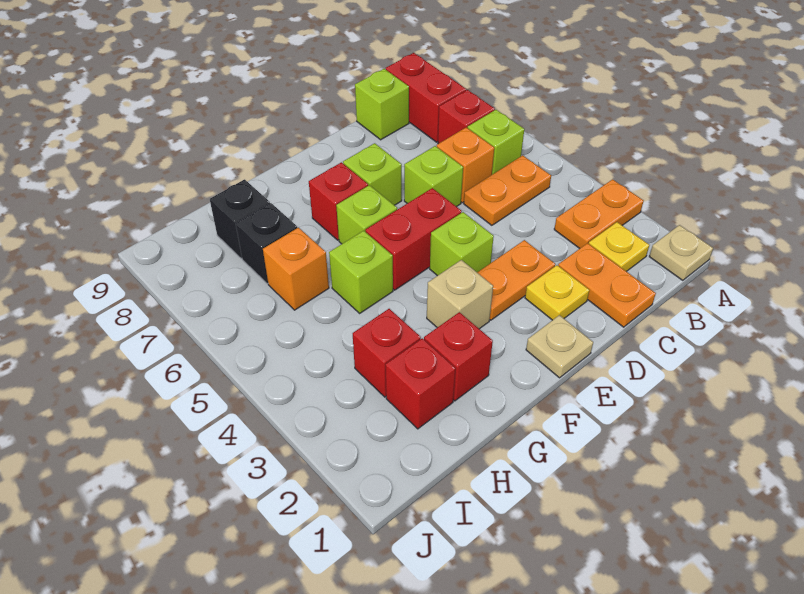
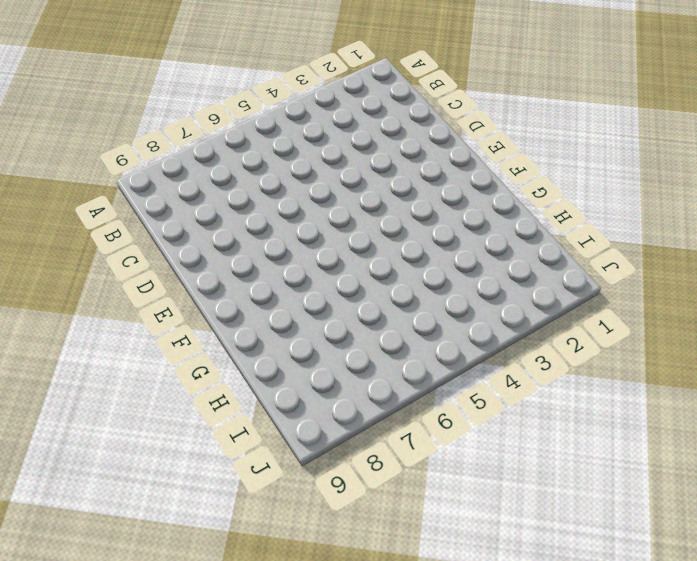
none -> tan plate A1 level 1
none -> orange plate A3:B3 level 1
none -> yellow plate B2 level 1

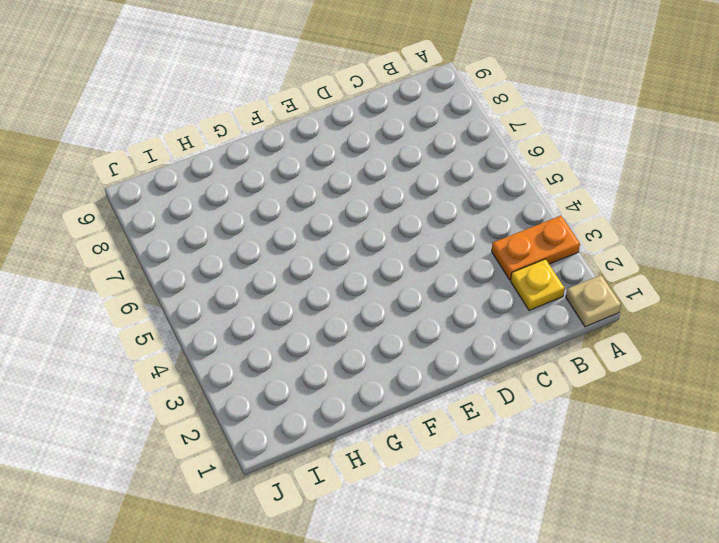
none -> orange plate B5:C5 level 1
none -> lime brick B6 level 1
none -> red brick B7 level 1

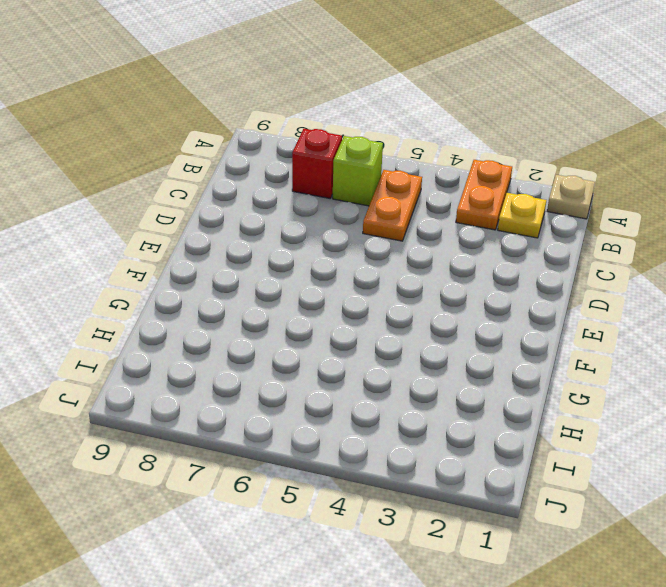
none -> red brick B8:B9 level 1
none -> orange plate C1:C2 level 1
none -> orange brick C6 level 1

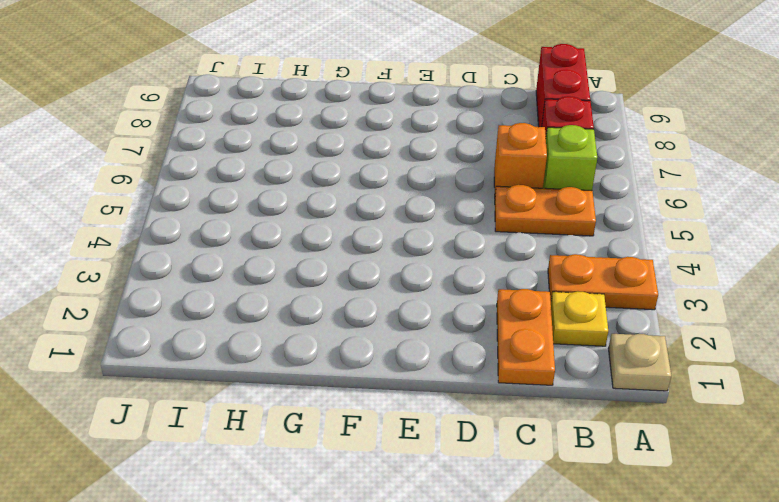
none -> lime brick C9 level 1
none -> yellow plate D2 level 1
none -> orange plate D3:E3 level 1

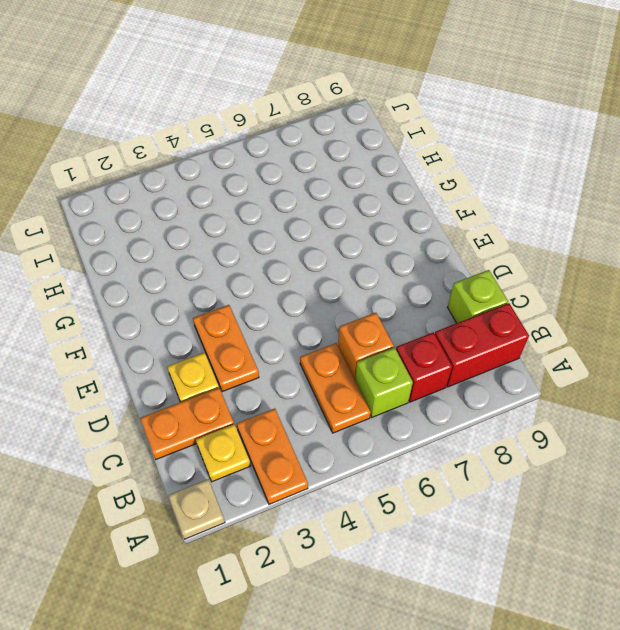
none -> lime brick D6 level 1
none -> tan plate E1 level 1
none -> lime brick E4 level 1

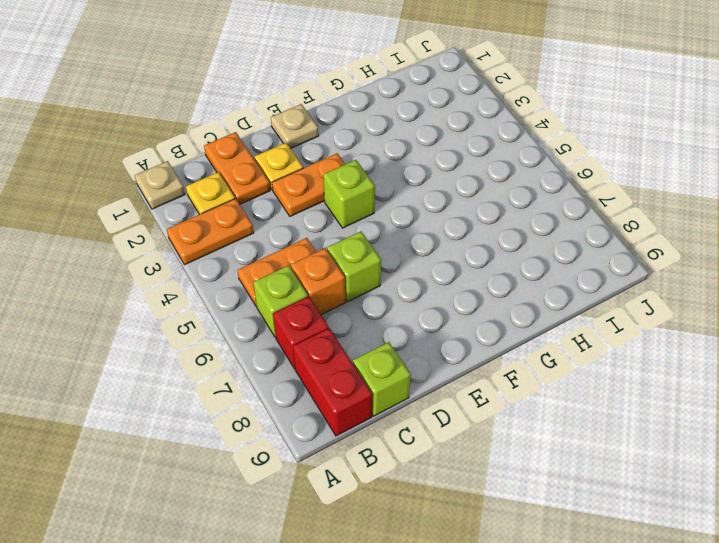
none -> red brick E5:F5 level 1
none -> lime brick E7 level 1
none -> tan brick F3 level 1

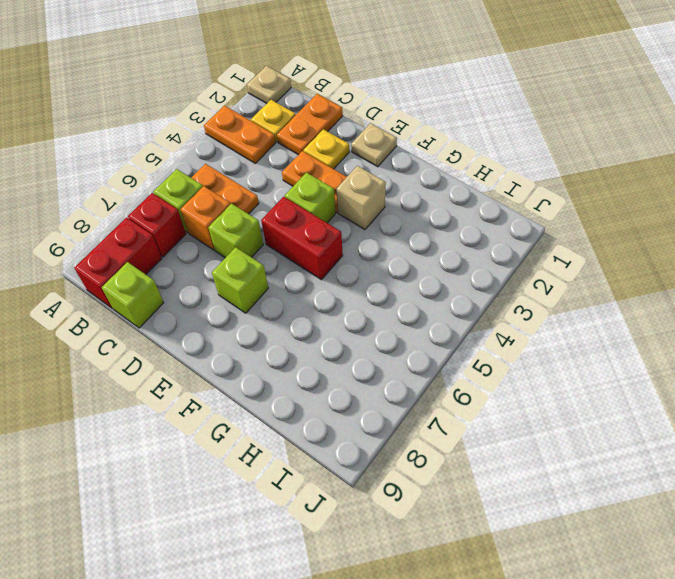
none -> lime brick F6 level 1
none -> red brick F7 level 1
none -> red brick G2 level 1

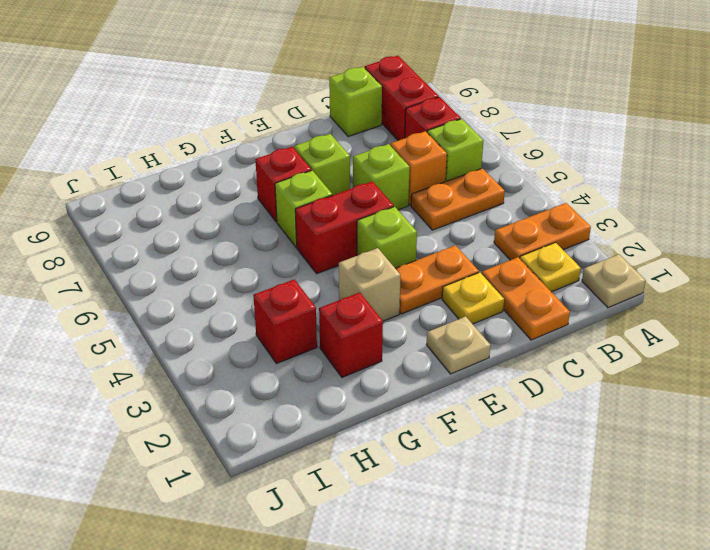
none -> lime brick G5 level 1
none -> red brick H2 level 1
none -> orange brick H6 level 1

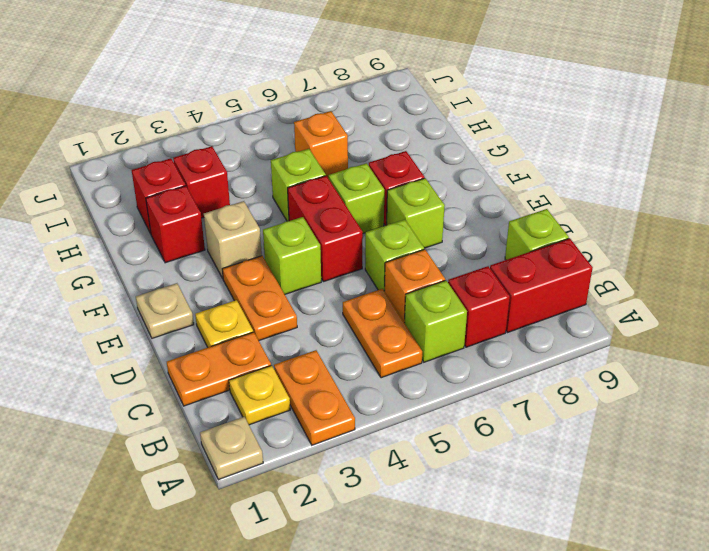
none -> black brick H7 level 1
none -> black brick H8 level 1

